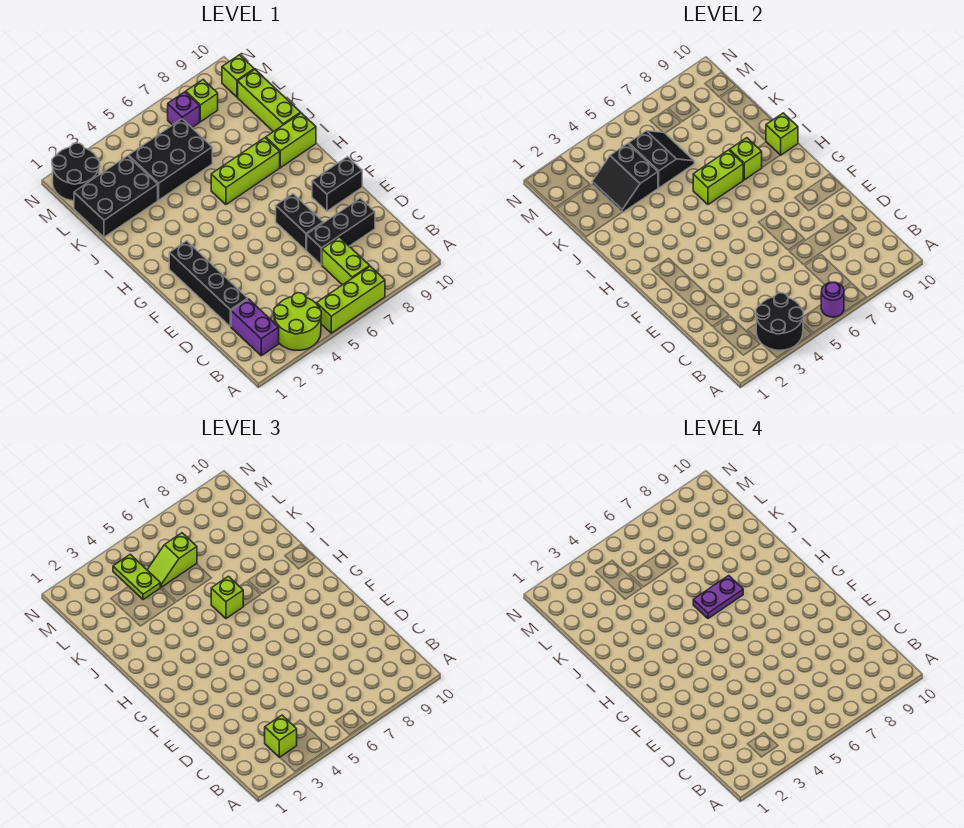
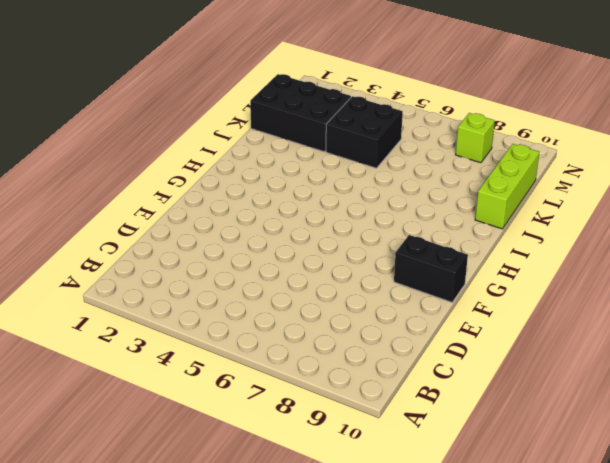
black brick K4:L5 level 1 -> black brick K4:L6 level 1
none -> lime round brick A3:B4 level 1
none -> lime brick A5:A7 level 1
none -> purple brick B2:C2 level 1

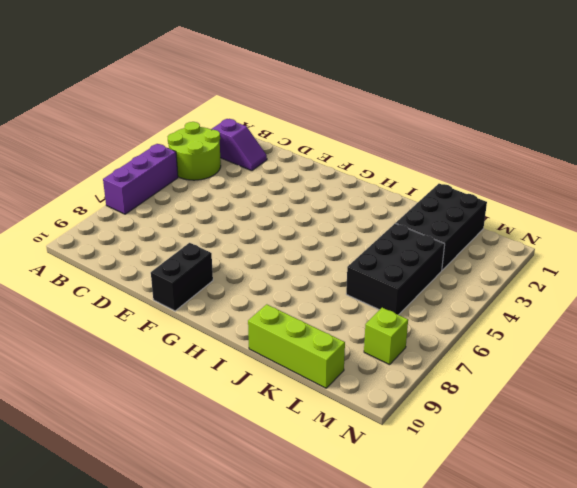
purple brick A5:A7 level 1 -> lime brick A5:A7 level 1
purple slope B2:C2 level 1 top B -> purple brick B2:C2 level 1
none -> lime brick B7:C7 level 1
none -> black brick D2:G2 level 1
none -> black brick D7:D9 level 1

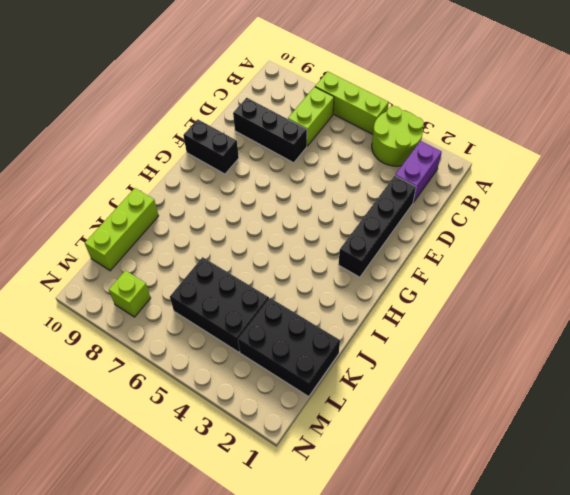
none -> black brick E7:F7 level 1
none -> lime brick I6:I8 level 1
none -> lime brick I9:I10 level 1

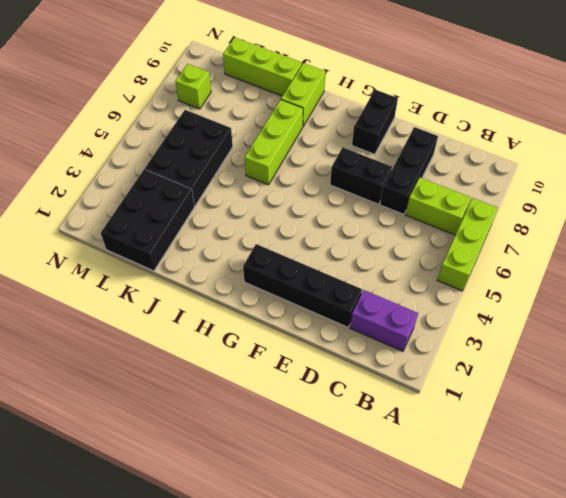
none -> lime round brick A3:B4 level 1
none -> black round brick M1:N2 level 1
none -> purple brick M7 level 1

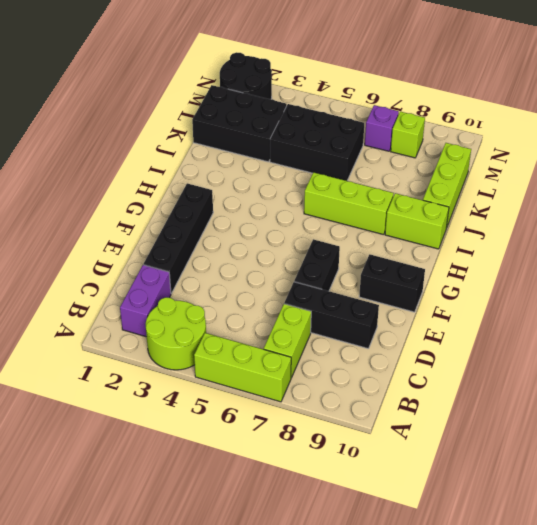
none -> lime brick M10 level 1
none -> black round brick A3:B4 level 2
none -> purple round brick A6 level 2

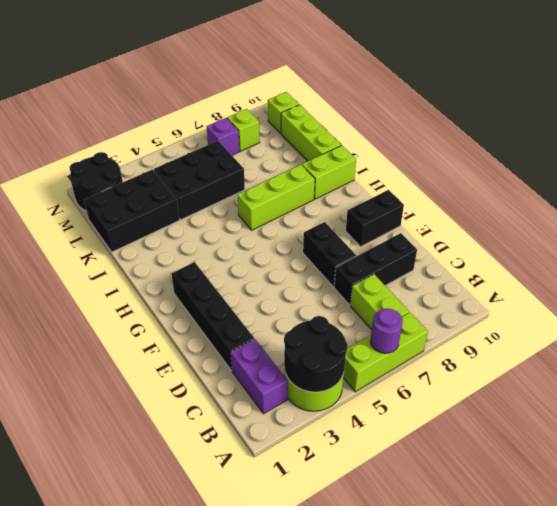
none -> lime brick I6:I7 level 2
none -> lime brick I8 level 2
none -> lime brick I10 level 2

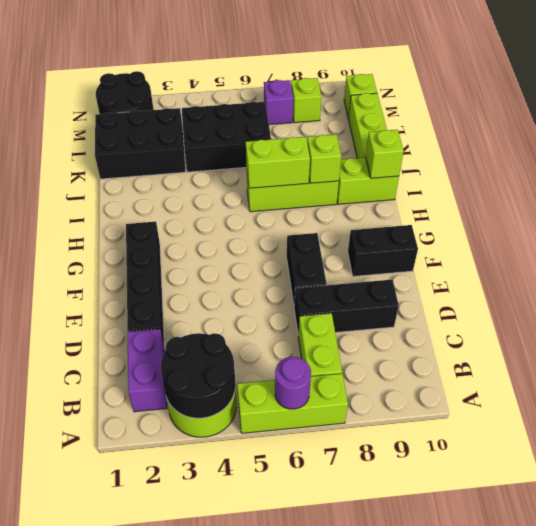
none -> black slope K3:L4 level 2 top 4
none -> black slope K5:L6 level 2 top 5
none -> lime brick B3 level 3

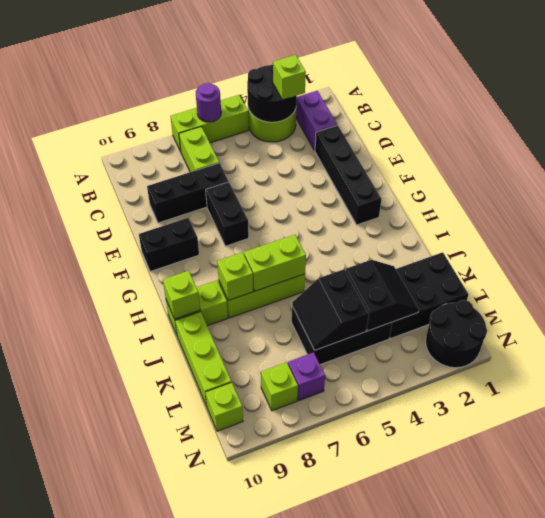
none -> lime brick I6 level 3
none -> lime plate L4:M4 level 3
none -> lime slope L5:L6 level 3 top 6

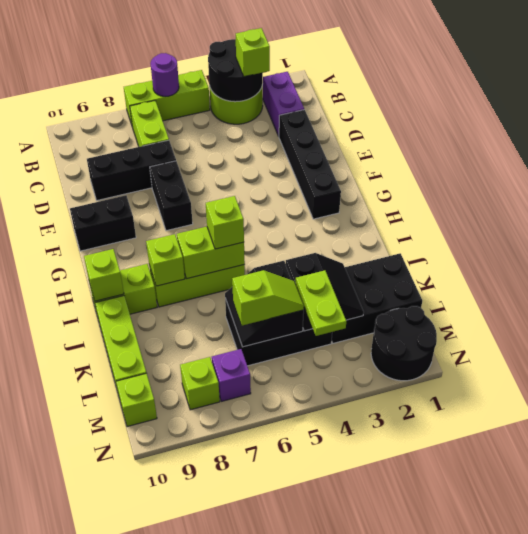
none -> purple plate I6:I7 level 4

